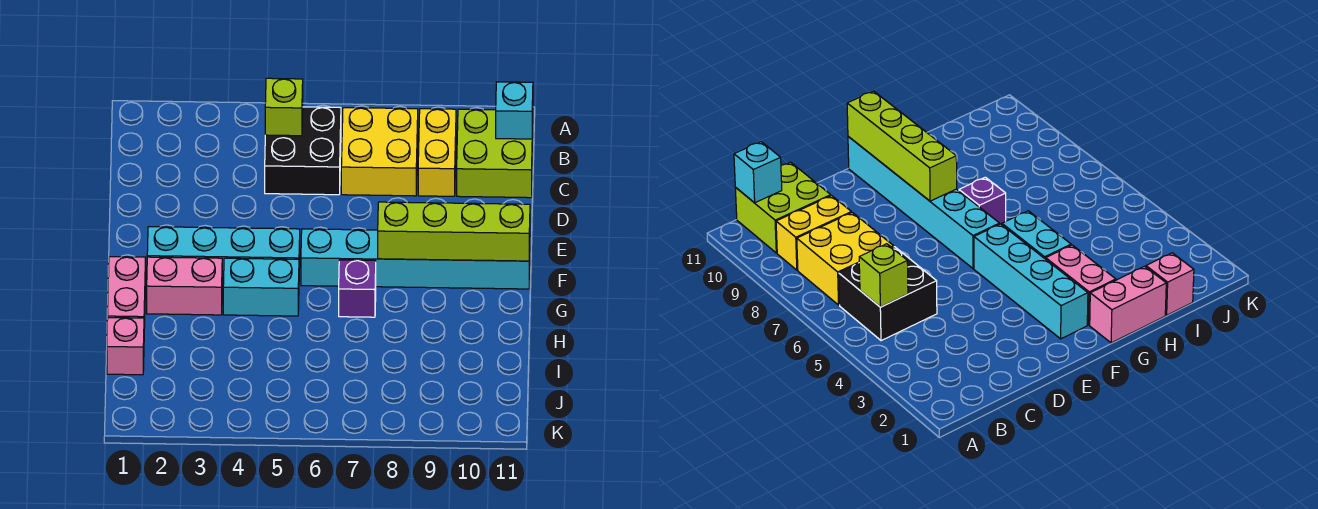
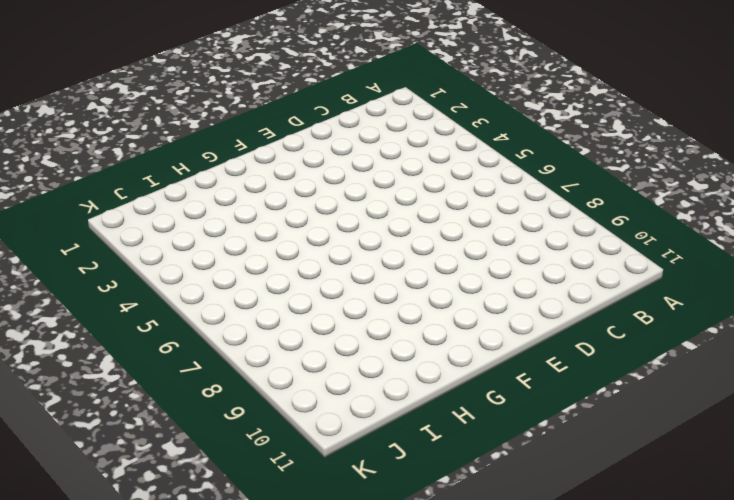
none -> black brick B5:C6 level 1
none -> yellow brick B7:C8 level 1
none -> yellow brick B9:C9 level 1

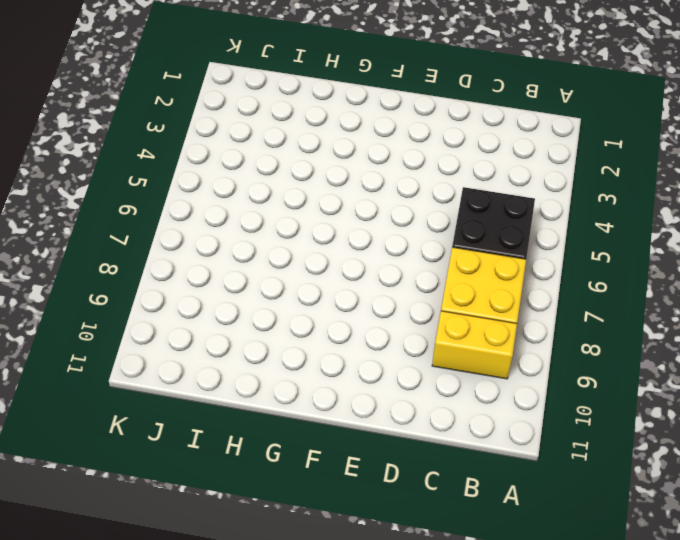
none -> lime brick B10:C11 level 1
none -> cyan brick F2:F5 level 1
none -> cyan brick F6:F11 level 1

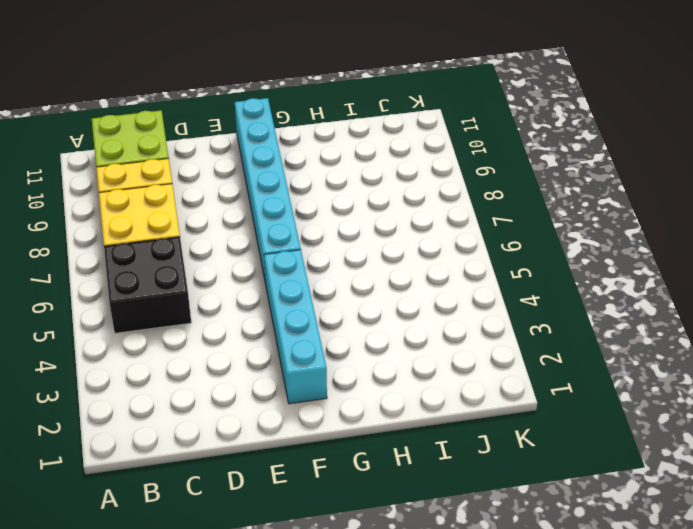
none -> pink brick G1:H1 level 1
none -> pink brick G2:G3 level 1
none -> cyan brick G4:G5 level 1

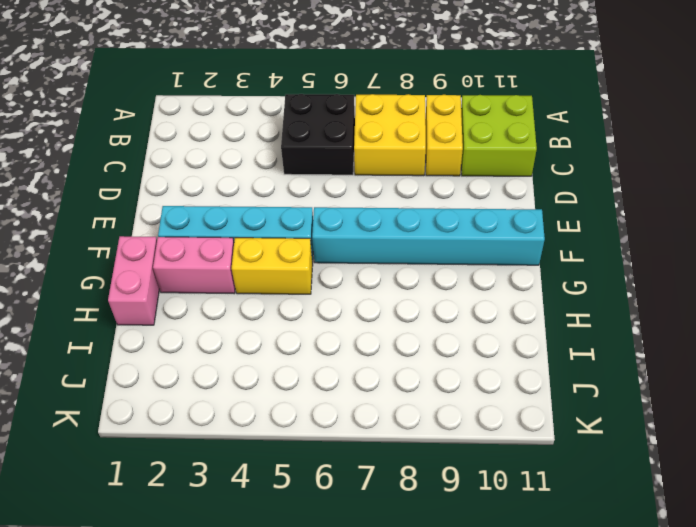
yellow brick G4:G5 level 1 -> cyan brick G4:G5 level 1
none -> purple brick G7 level 1
none -> pink brick I1 level 1
none -> lime brick B5 level 2

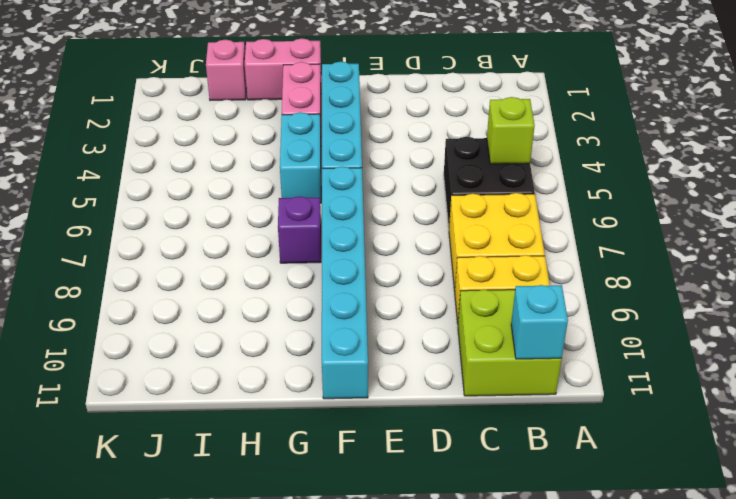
none -> lime brick F8:F11 level 2

